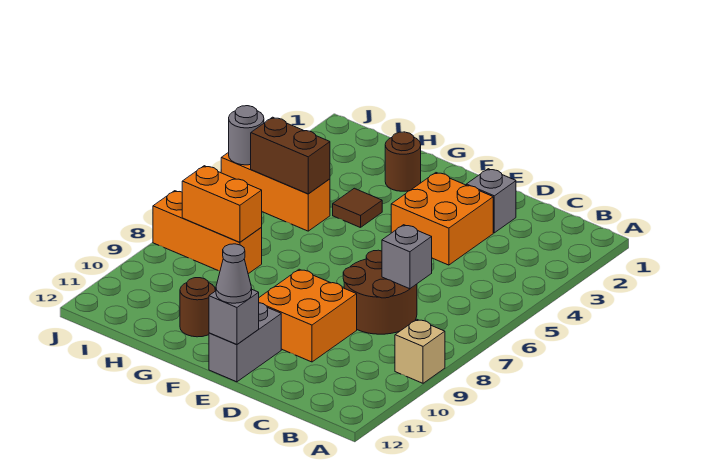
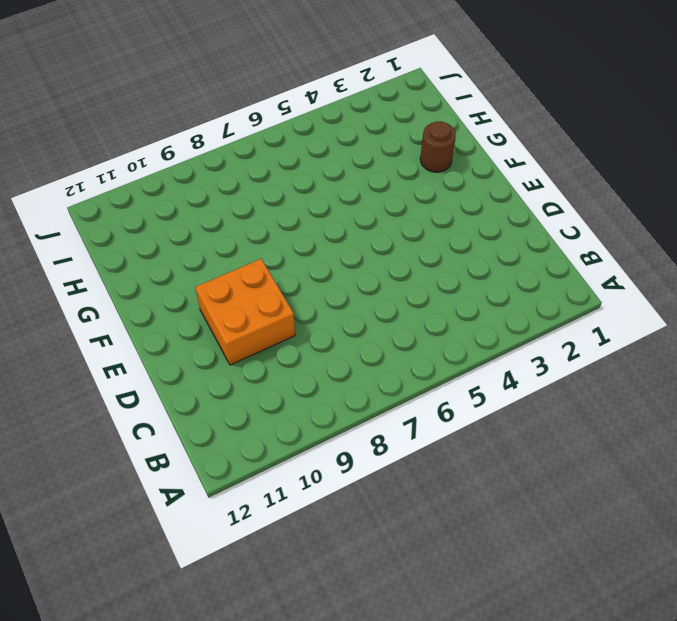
none -> tan brick A9 level 1
none -> brown round brick C7:D8 level 1
none -> grey brick D2 level 1

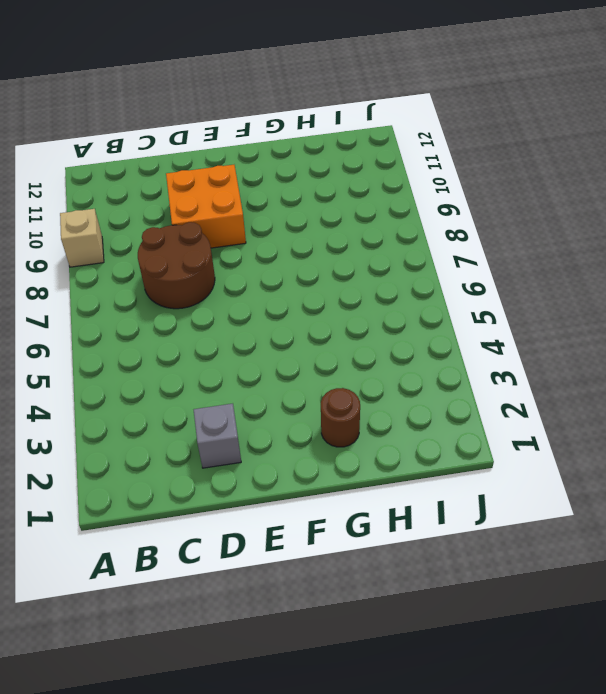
none -> orange brick D3:E4 level 1
none -> grey brick E11:E12 level 1
none -> brown tile G4 level 1

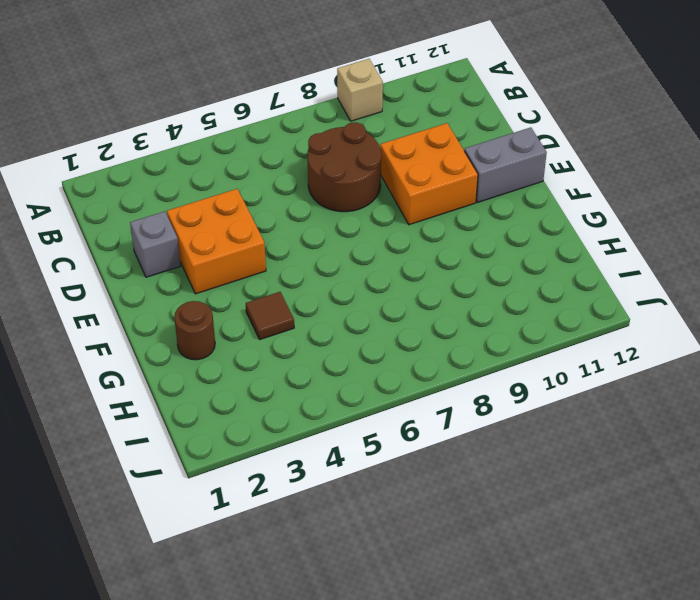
none -> brown round brick G11 level 1
none -> orange brick H5:J5 level 1
none -> orange brick H8:J8 level 1

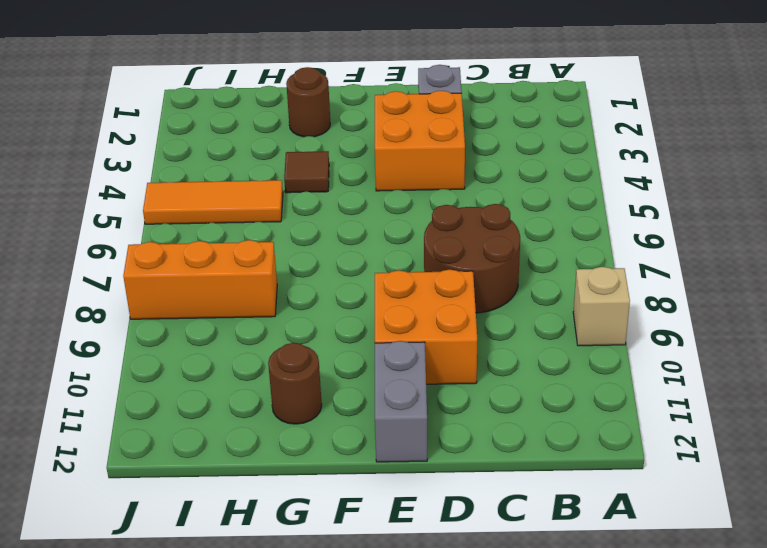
orange tile H5:J5 level 1 -> orange brick H5:J5 level 1
none -> grey brick C7 level 2
none -> grey brick E12 level 2
none -> brown brick H5:I5 level 2

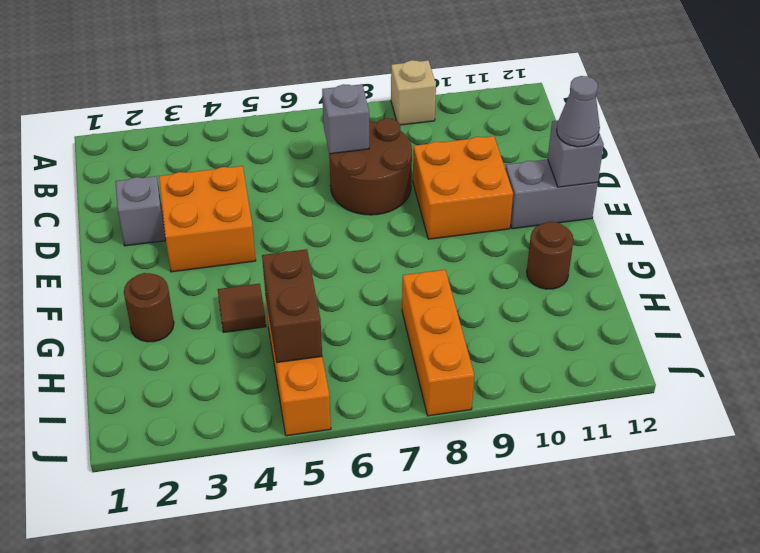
none -> orange brick H8:I8 level 2
none -> grey round brick J5 level 2

